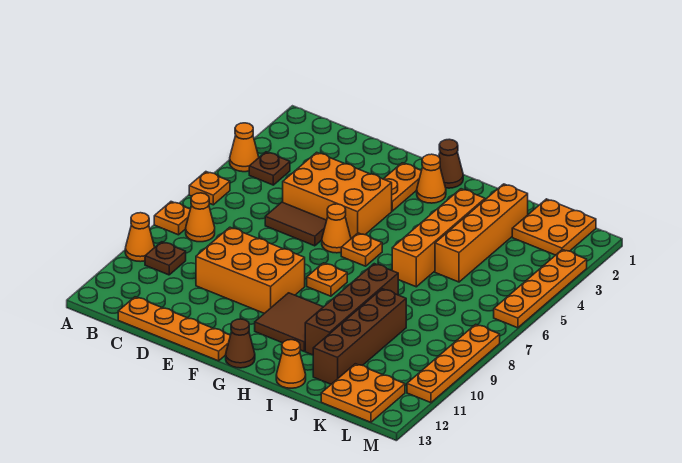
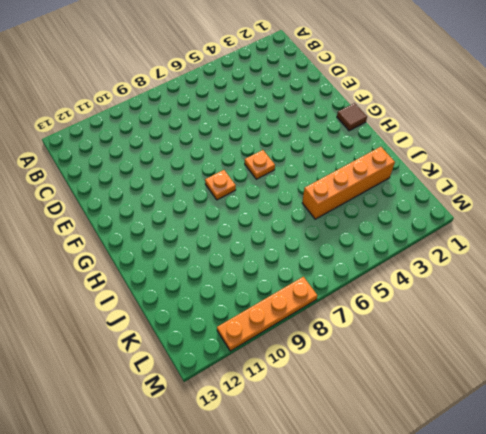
brown tile G1 level 1 -> brown cone G1 level 1
none -> orange cone A4 level 1
none -> orange plate A6 level 1
none -> orange plate A8 level 1

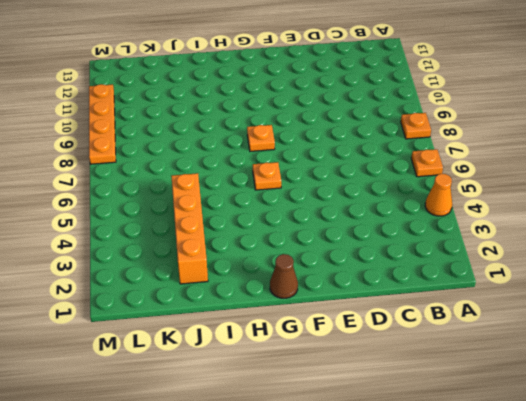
none -> orange cone A10 level 1
none -> brown plate B4 level 1
none -> orange cone B8 level 1

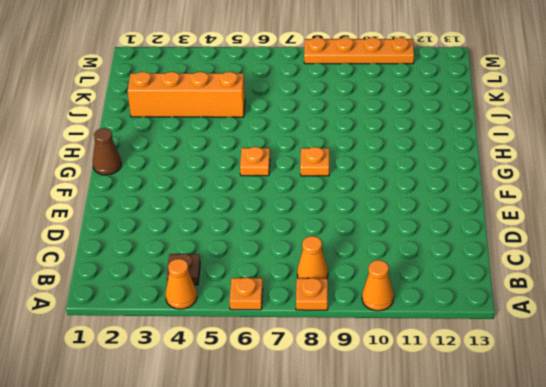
none -> brown plate B10 level 1
none -> orange plate C13:F13 level 1
none -> orange brick D4:F5 level 1

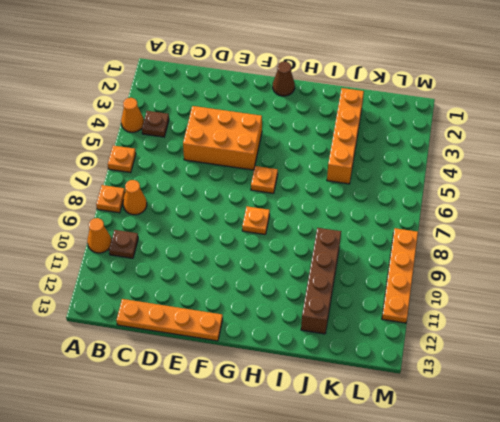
none -> brown tile D6:E6 level 1
none -> orange brick D9:F10 level 1
none -> orange plate F2:F3 level 1

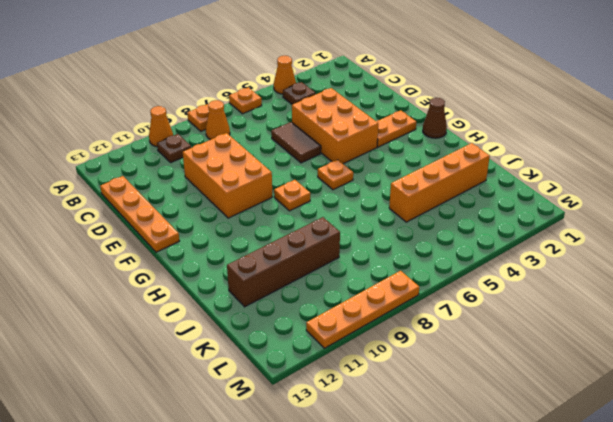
none -> orange cone F6 level 1
none -> orange cone G2 level 1
none -> brown tile G10:H11 level 1

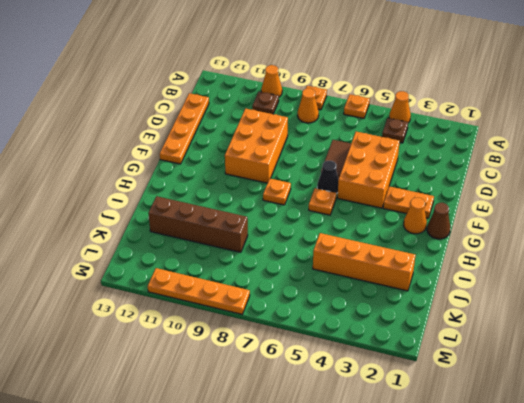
black cone F6 level 1 -> orange cone F6 level 1
none -> brown tile G10:H11 level 1
none -> brown cone G13 level 1
none -> orange brick I3:I6 level 1

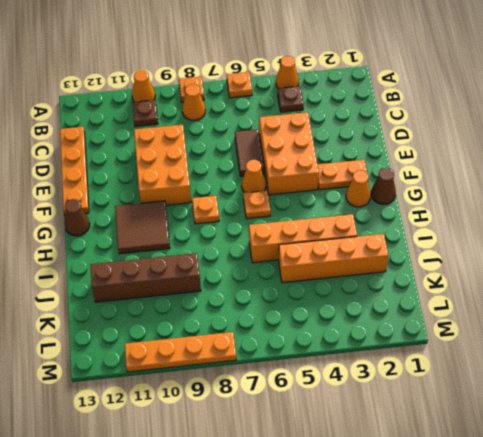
none -> brown brick I8:I11 level 1
none -> orange cone I13 level 1
none -> orange plate K1:L2 level 1

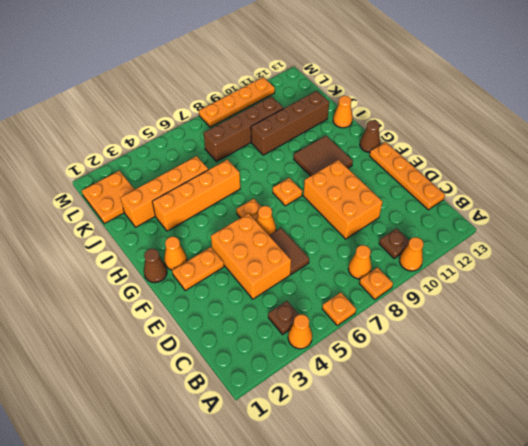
brown brick K7:K10 level 1 -> brown brick I8:I11 level 1
none -> orange plate K12:L13 level 1
none -> orange plate M3:M6 level 1

